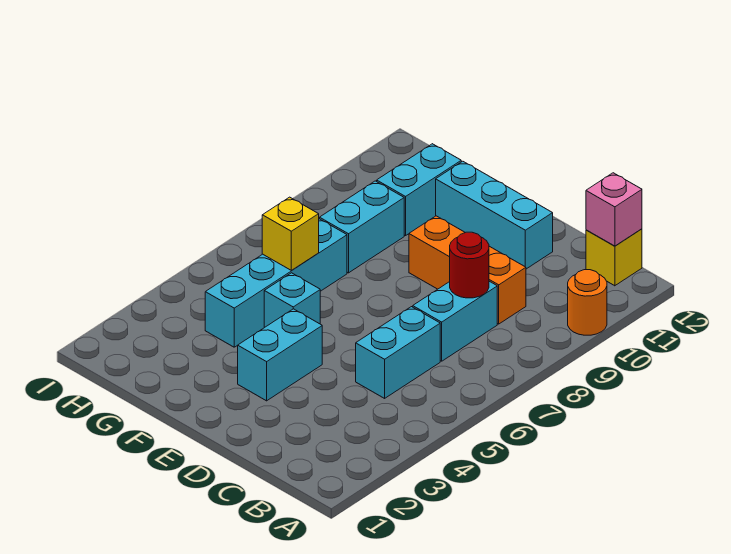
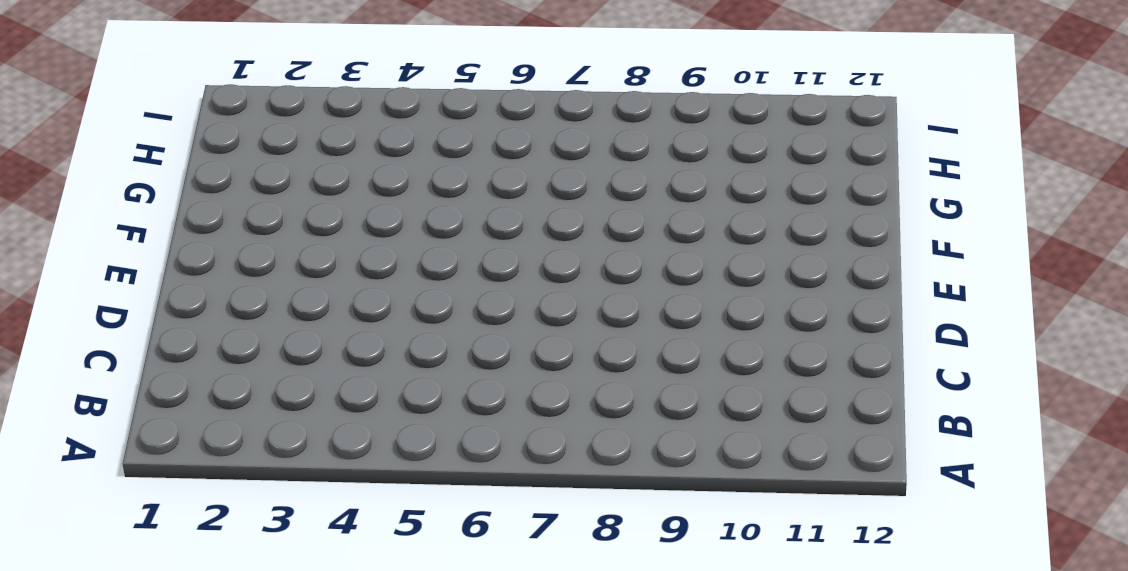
none -> orange round brick A10 level 1
none -> yellow brick B12 level 1
none -> cyan brick C5:C6 level 1

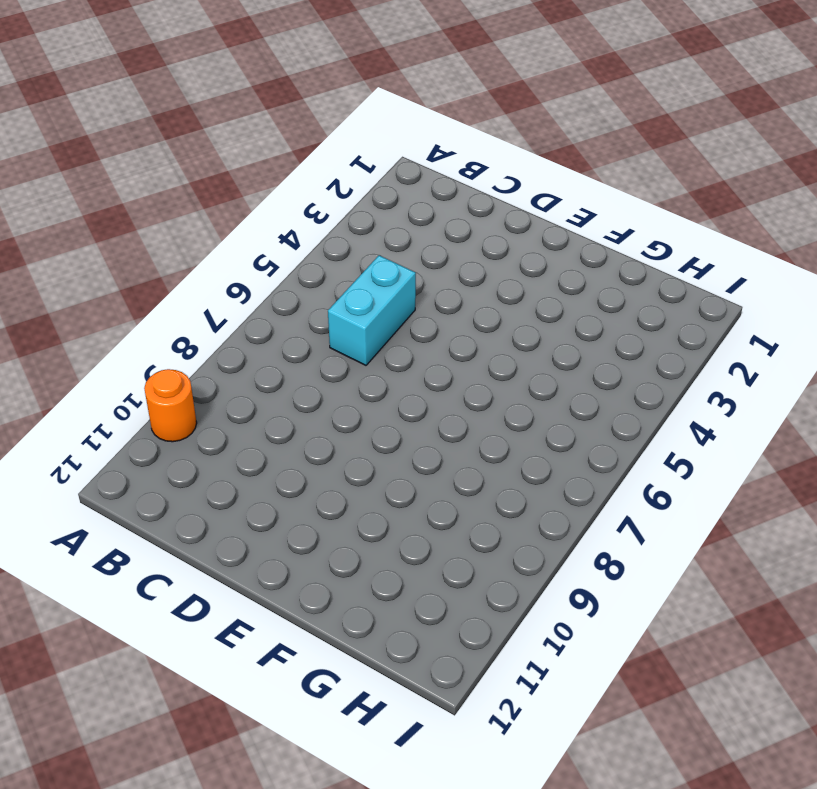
none -> yellow brick B12 level 1
none -> cyan brick C7:C8 level 1
none -> orange brick C9:E9 level 1

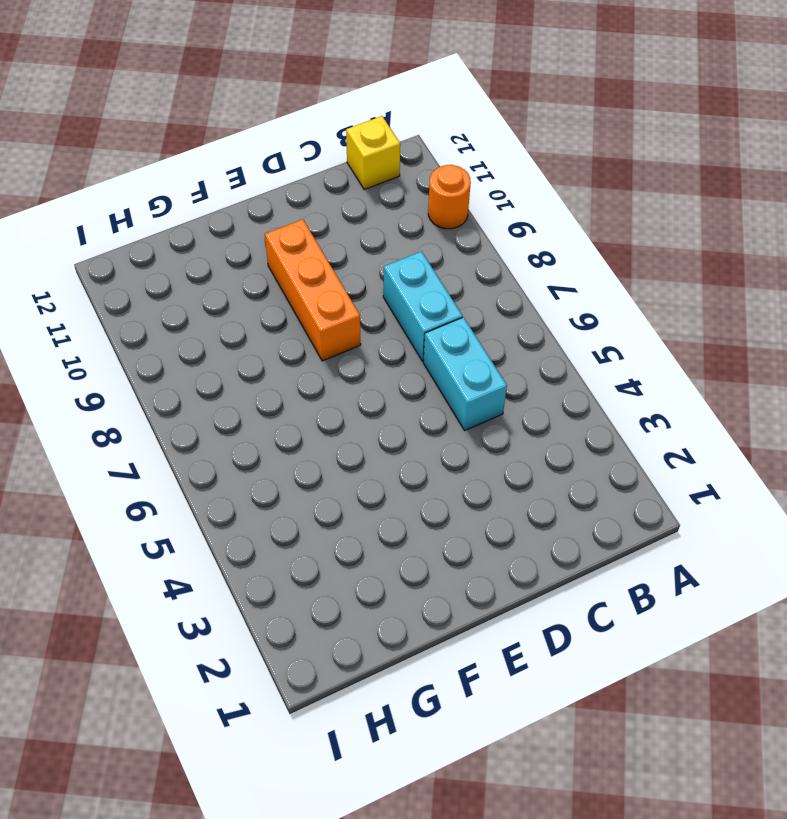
orange brick E8:E10 level 1 -> orange brick C9:E9 level 1
none -> cyan brick D11:F11 level 1
none -> cyan brick E3:E4 level 1
none -> cyan brick F5 level 1

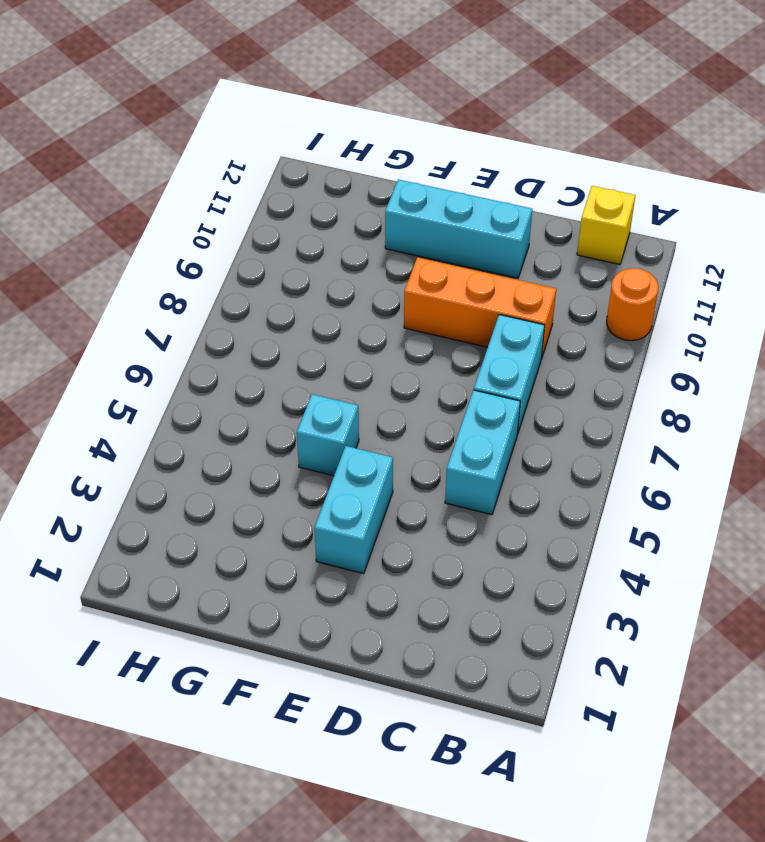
none -> cyan brick G4:G7 level 1
none -> cyan brick G8:G9 level 1
none -> cyan brick G10:G11 level 1

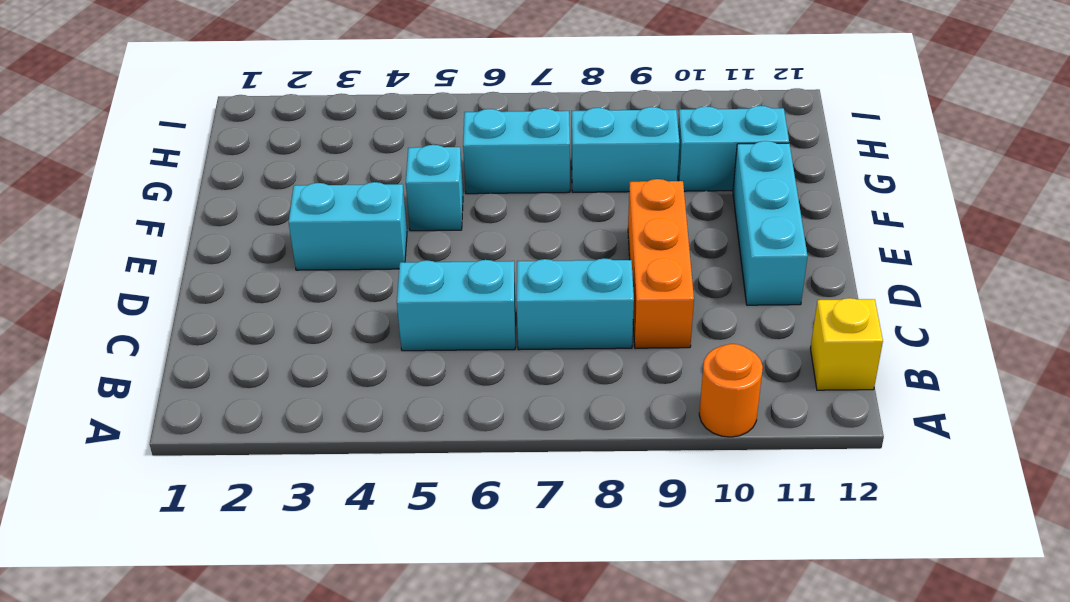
cyan brick G6:G7 level 1 -> cyan brick G4:G7 level 1
none -> pink brick B12 level 2
none -> red round brick C8 level 2
none -> yellow brick G6 level 2

